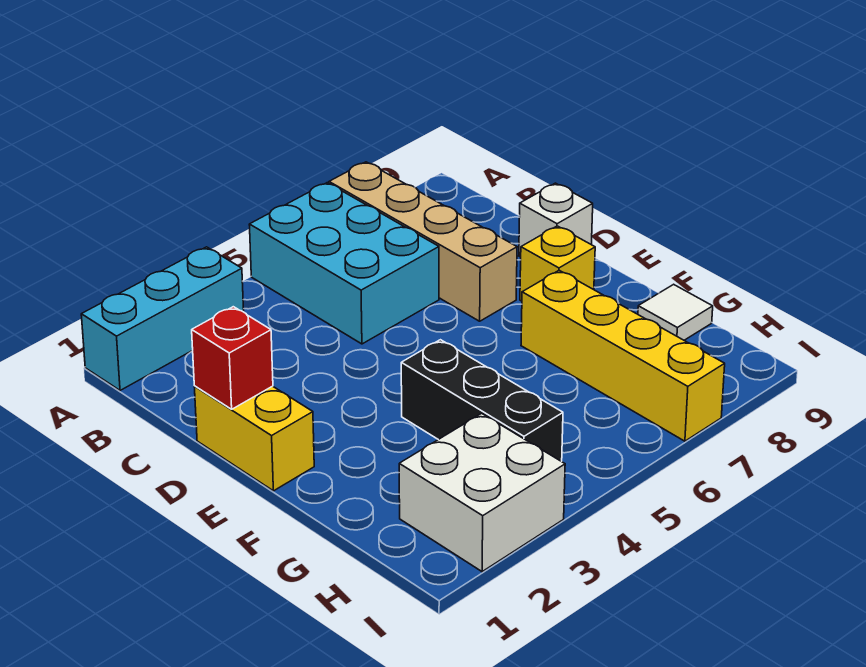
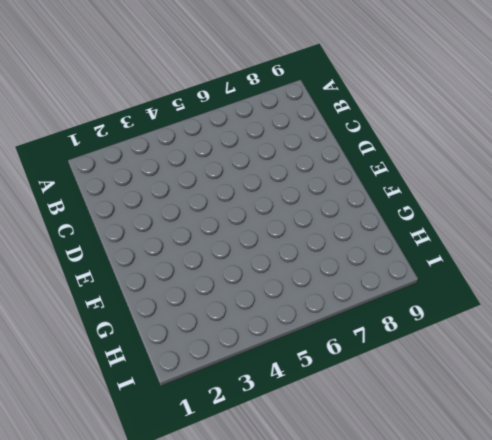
none -> cyan brick A1:A3 level 1
none -> cyan brick A5:C6 level 1

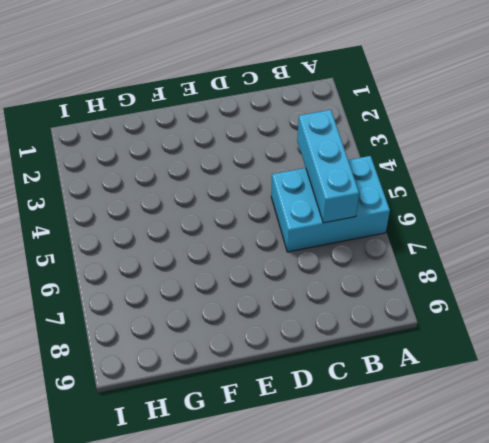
cyan brick B4:B6 level 2 -> cyan brick A1:A3 level 1
none -> tan brick A7:D7 level 1
none -> yellow brick D1:E1 level 1

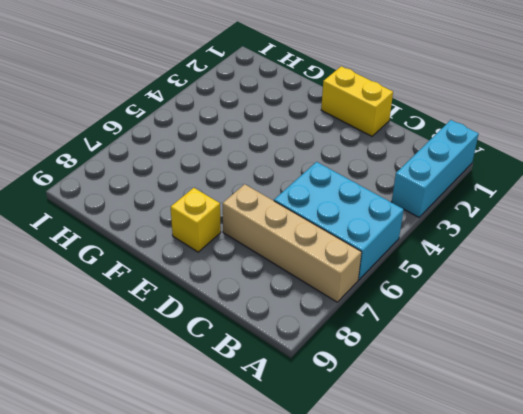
none -> white brick D9 level 1
none -> black brick F4:H4 level 1

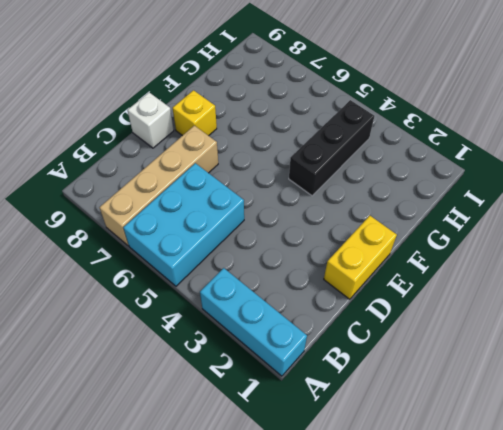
none -> yellow brick F7:I7 level 1
none -> white tile G9 level 1

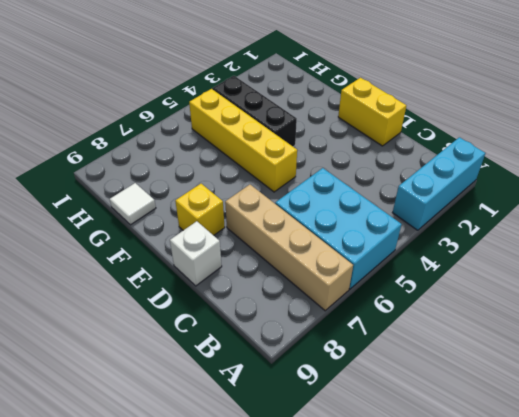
yellow brick E5:H5 level 1 -> yellow brick F7:I7 level 1
none -> white brick H2:I3 level 1
none -> red brick D1 level 2

